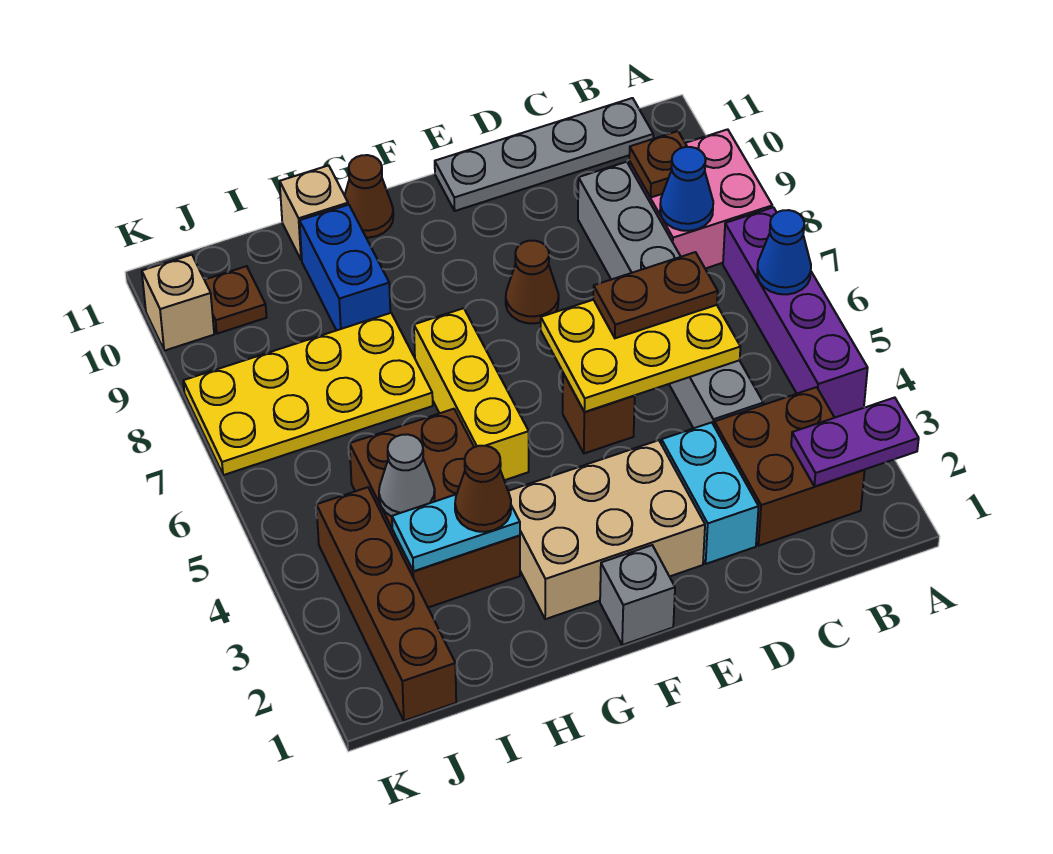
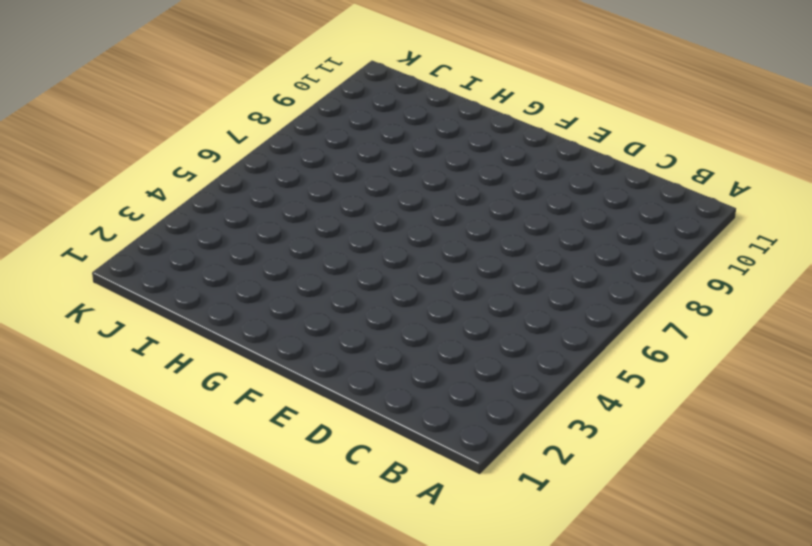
none -> purple brick A4:A7 level 1
none -> pink brick A8:B9 level 1
none -> brown brick B2:C3 level 1

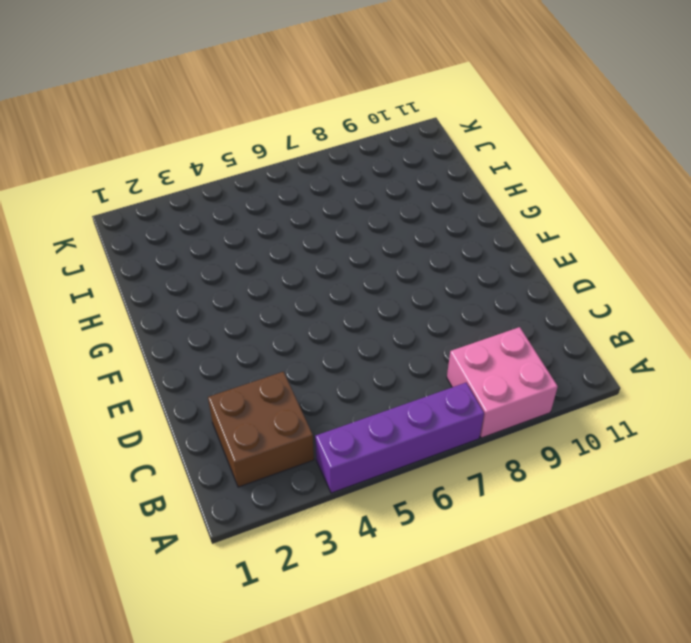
none -> grey plate B11:E11 level 1
none -> grey brick C4:C9 level 1
none -> cyan brick D2:D3 level 1

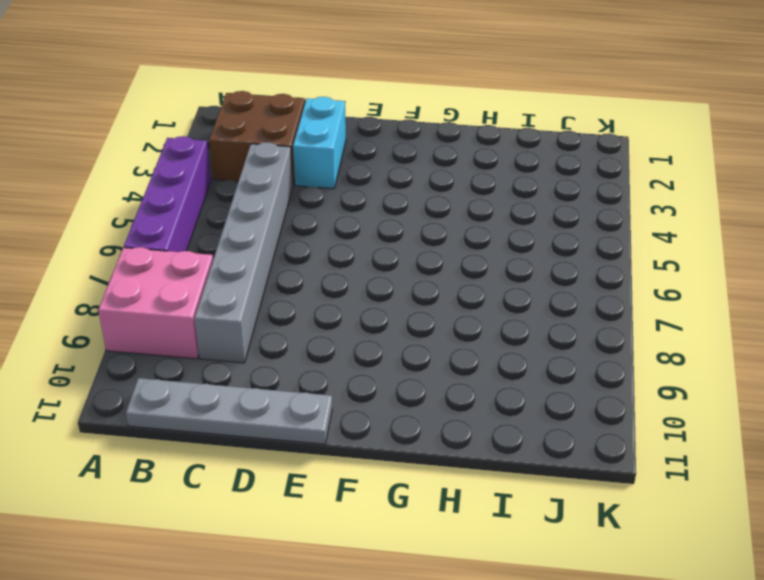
none -> tan brick E2:G3 level 1
none -> brown brick E5 level 1
none -> brown cone E8 level 1

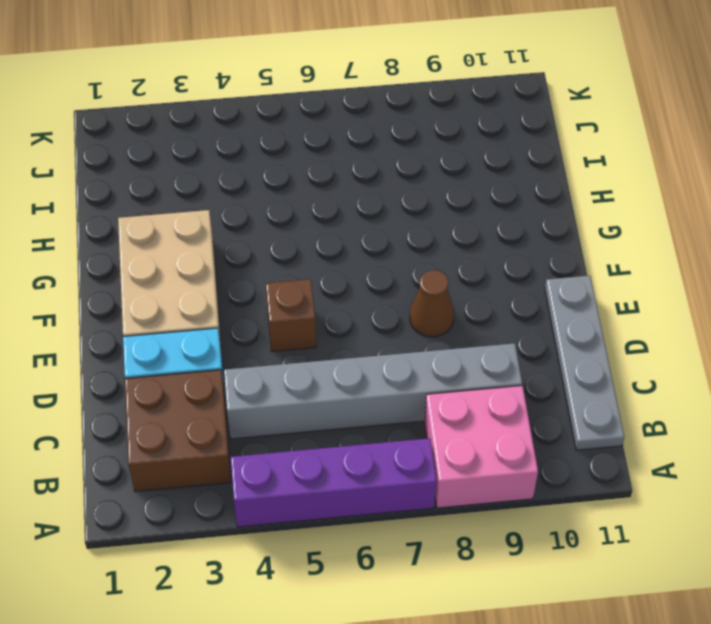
none -> grey brick F1 level 1
none -> yellow brick G5:G7 level 1
none -> brown cone G11 level 1

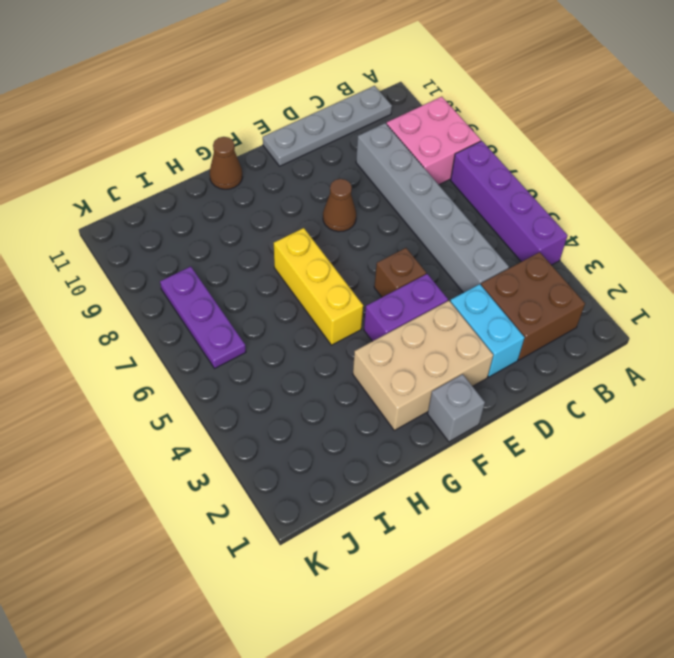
purple brick E4:F4 level 1 -> none
purple plate J6:J8 level 1 -> yellow plate H7:K8 level 1
none -> brown brick H3:I5 level 1
none -> blue brick H9:H10 level 1
none -> tan brick H11 level 1

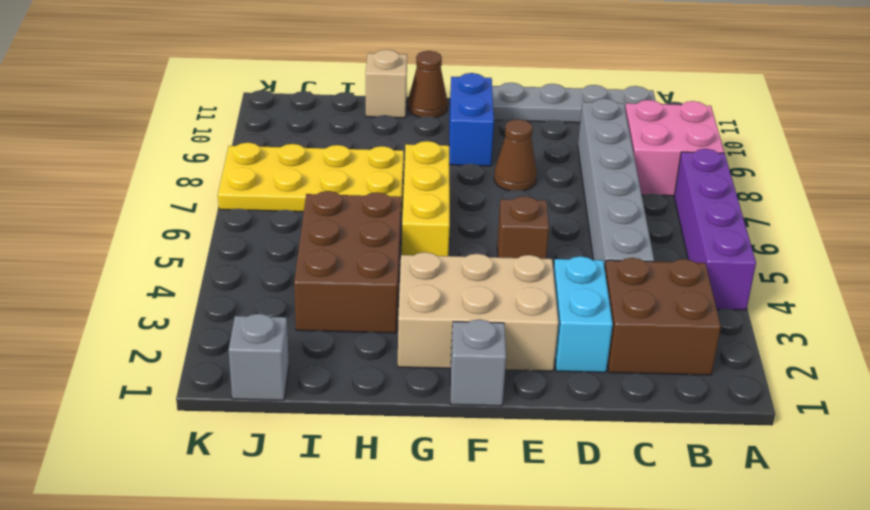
blue brick F9:F10 level 1 -> blue brick H9:H10 level 1
grey brick J1 level 1 -> brown brick J1:J4 level 1
none -> brown plate J10 level 1
none -> tan brick K10 level 1
none -> purple plate A2:B2 level 2

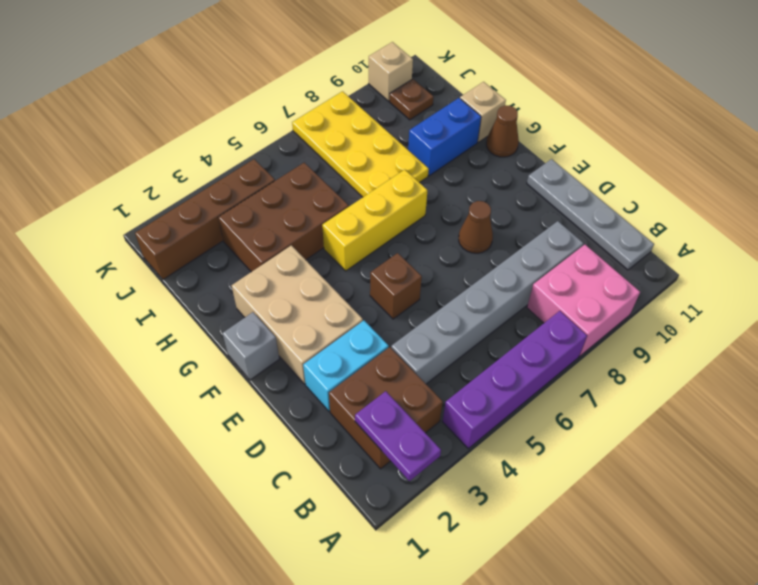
none -> blue cone A6 level 2
none -> blue cone B8 level 2
none -> brown plate B9 level 2

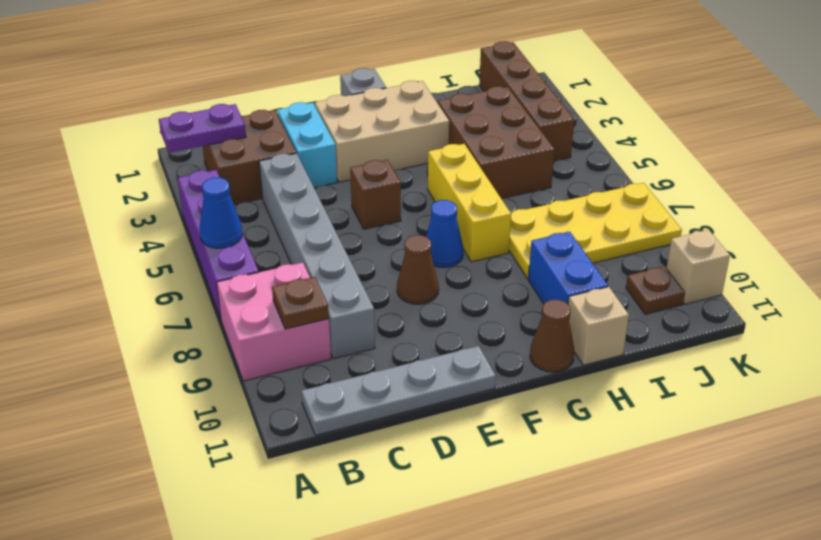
blue cone F7 level 1 -> blue cone B8 level 2
none -> yellow plate C5:E6 level 2
none -> cyan plate H3:I3 level 2
none -> grey cone I4 level 2

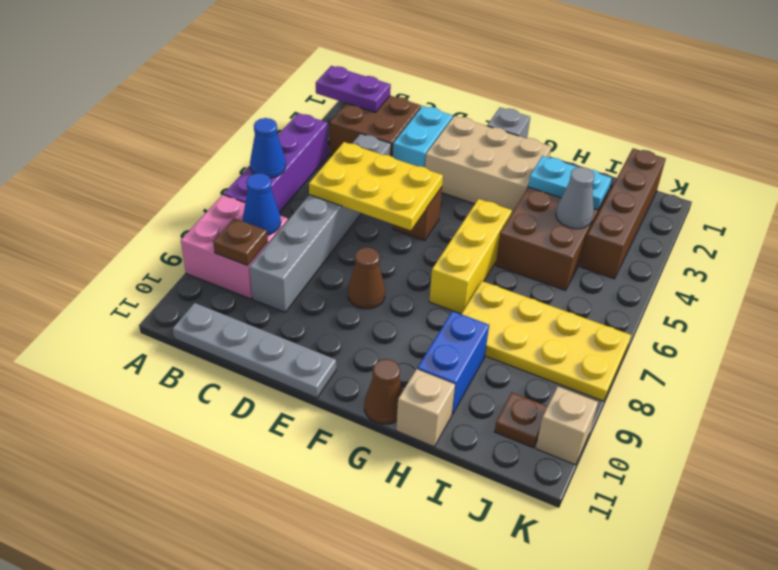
none -> brown plate C6:D6 level 3
none -> brown cone H3 level 3

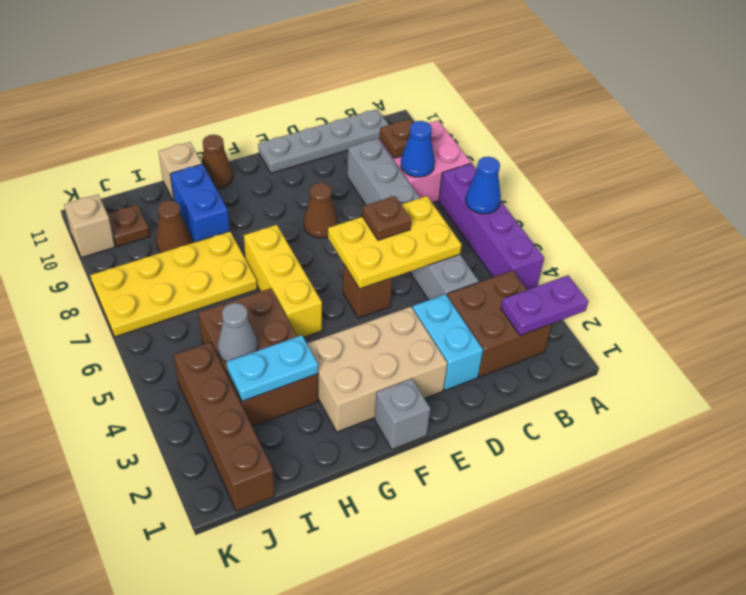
brown plate D6 level 3 -> brown plate C6:D6 level 3
brown cone I9 level 1 -> brown cone H3 level 3

